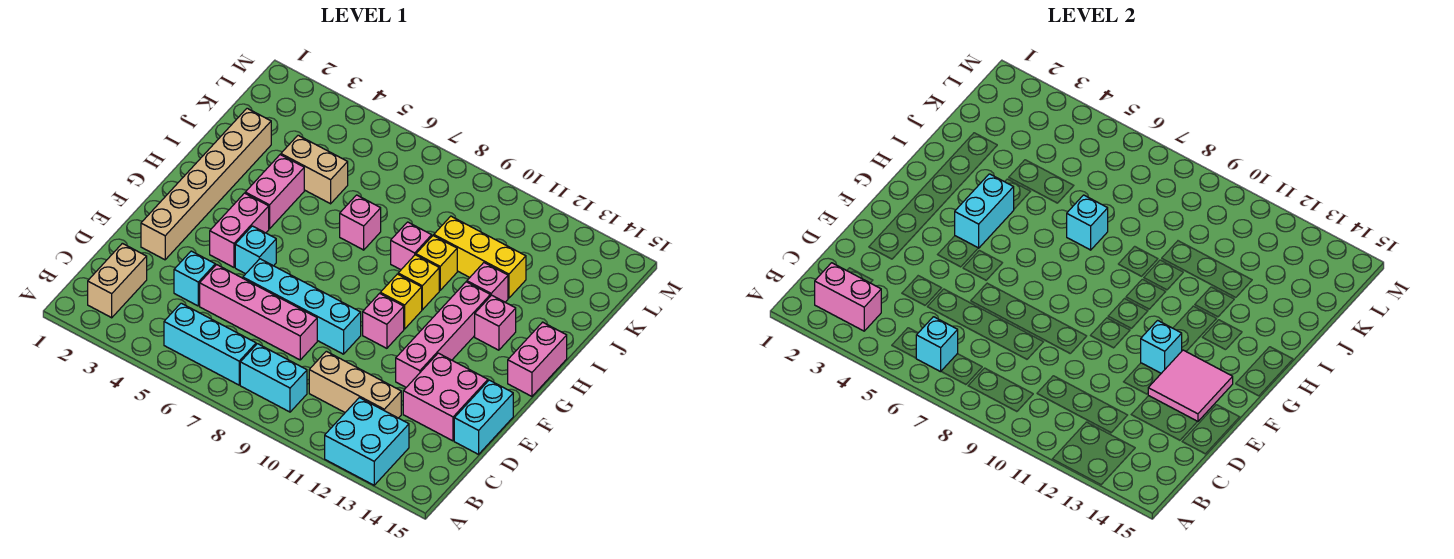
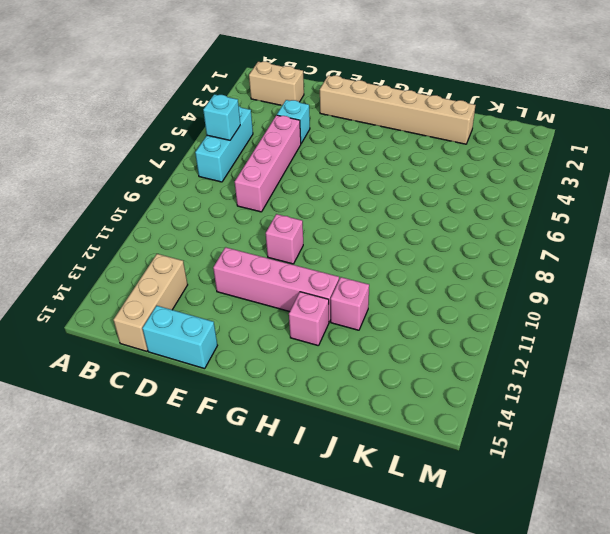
tan brick C13:C15 level 1 -> tan brick C10:C12 level 1
none -> cyan brick A12:B13 level 1
none -> cyan brick B8:B9 level 1
none -> pink brick D13:E14 level 1
none -> cyan brick E6:E9 level 1

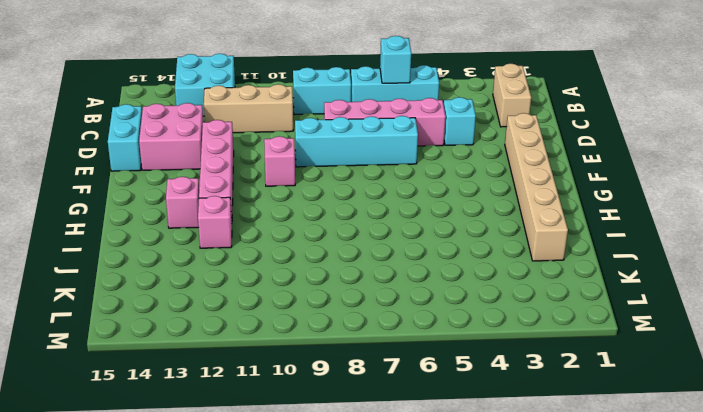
none -> pink brick F4:G4 level 1
none -> cyan brick F5 level 1
none -> yellow brick G10 level 1
none -> pink brick G15:H15 level 1

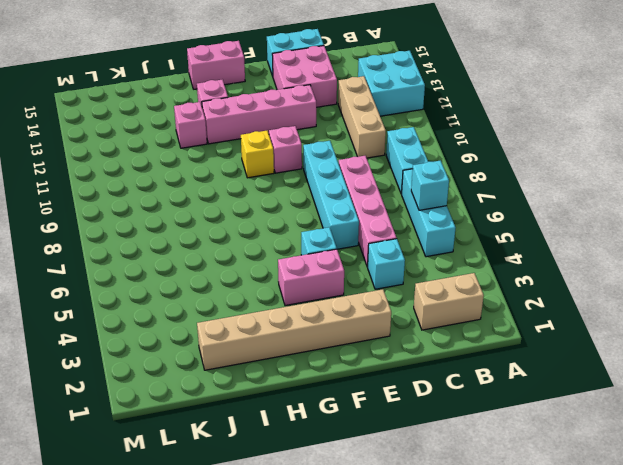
none -> pink brick H4:I4 level 1
none -> yellow brick H10 level 1
none -> pink brick I7 level 1
none -> pink brick I9 level 1

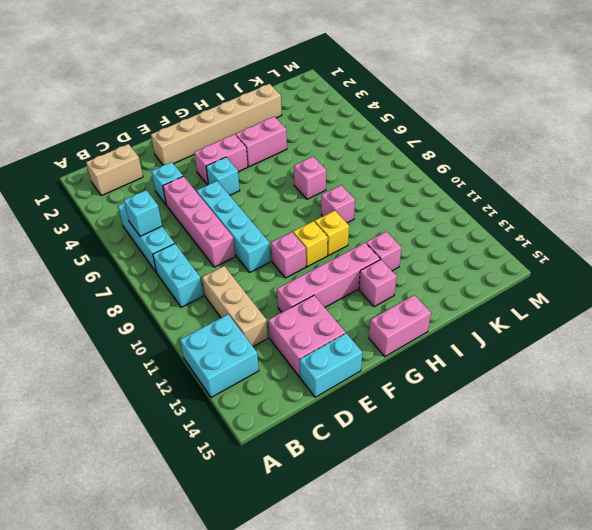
none -> yellow brick I10 level 1
none -> tan brick J4:J5 level 1
none -> yellow brick J10:J12 level 1
none -> pink brick B2:B3 level 2

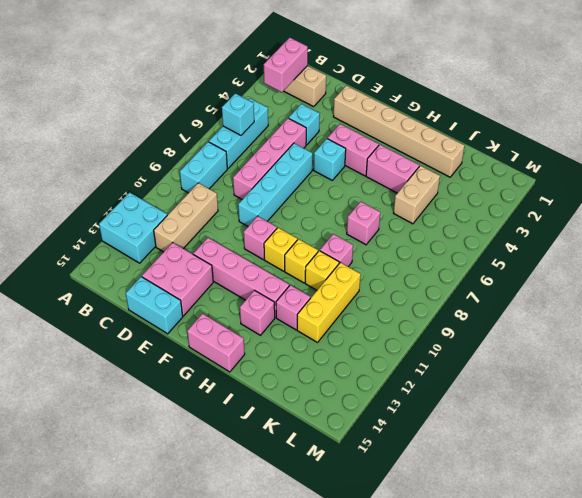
none -> pink tile E13:F14 level 2
none -> cyan brick F12 level 2
none -> cyan brick G4:H4 level 2
none -> cyan brick I7 level 2

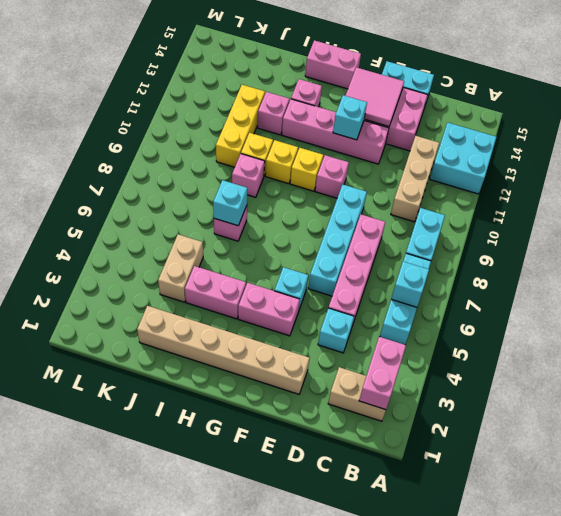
none -> cyan brick G4:H4 level 2

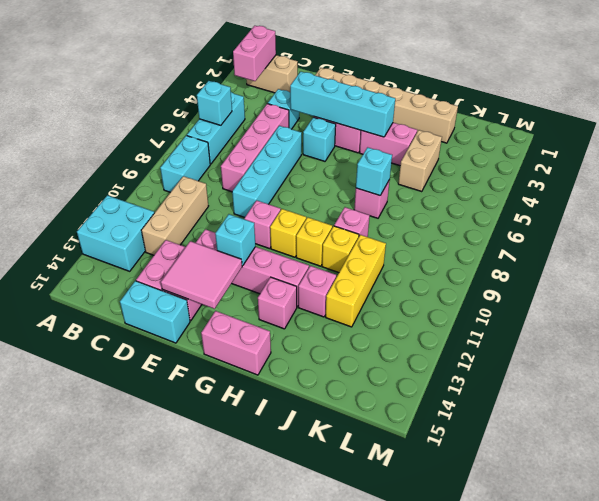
cyan brick E4:H4 level 2 -> cyan brick G4:H4 level 2

